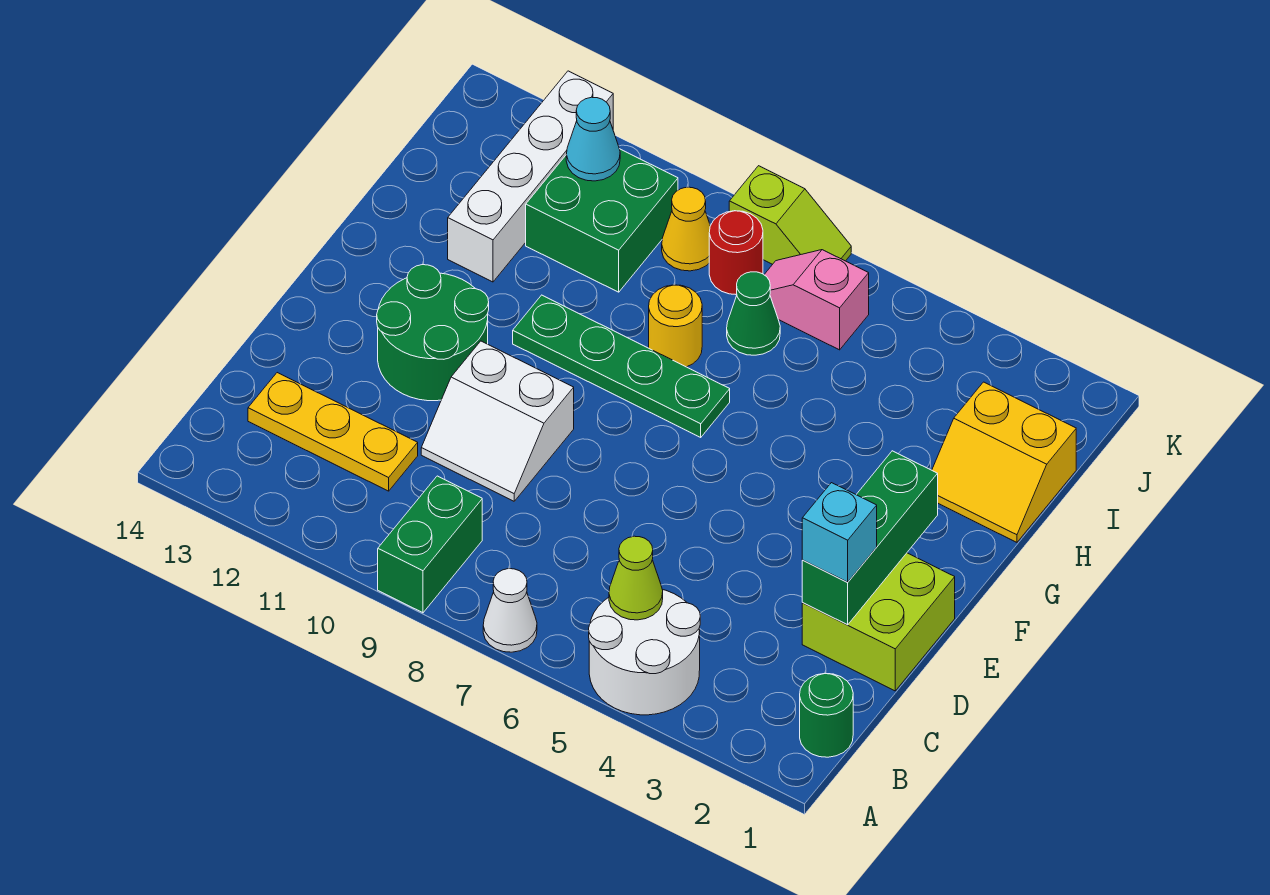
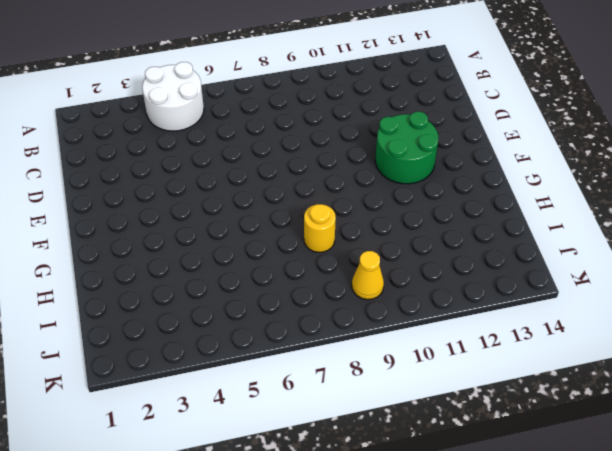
none -> white cone A7 level 1
none -> green brick A9:B9 level 1
none -> green round brick B1 level 1

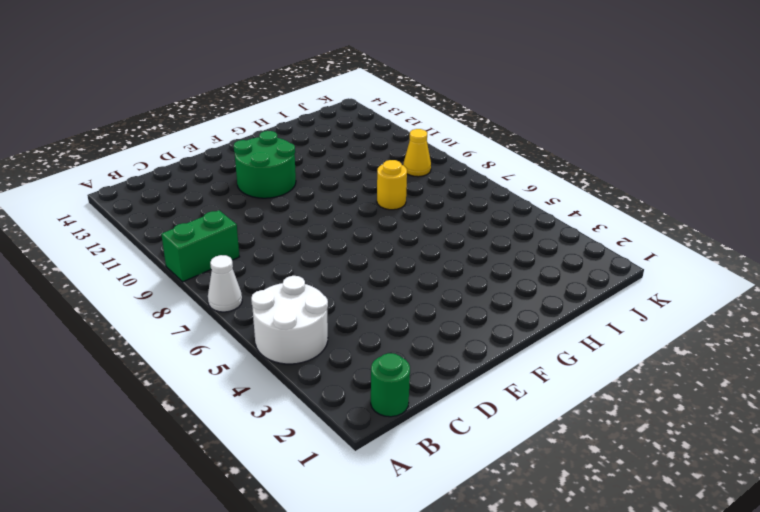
none -> yellow plate C11:C13 level 1
none -> lime brick D1:E2 level 1
none -> white slope D9:E10 level 1 top E

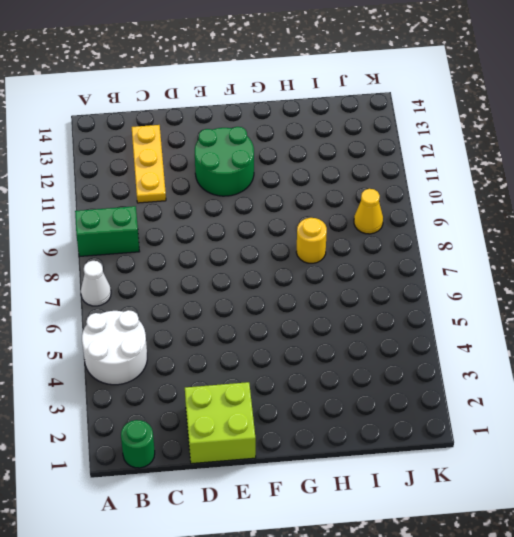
none -> white slope D9:E10 level 1 top E
none -> green plate G7:G10 level 1
none -> yellow slope H1:I2 level 1 top I

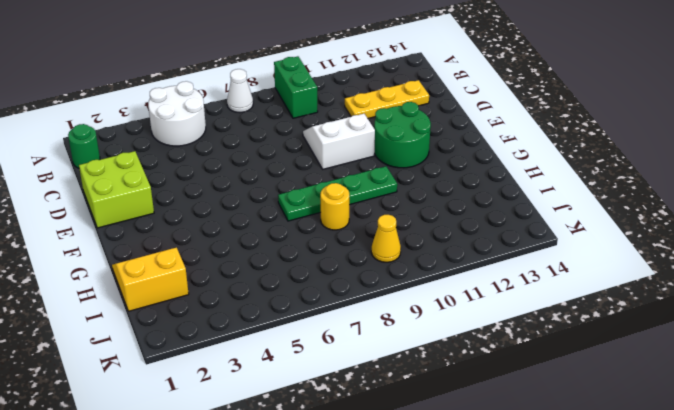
none -> white brick H12:K12 level 1
none -> green cone I7 level 1
none -> green brick I10:J11 level 1

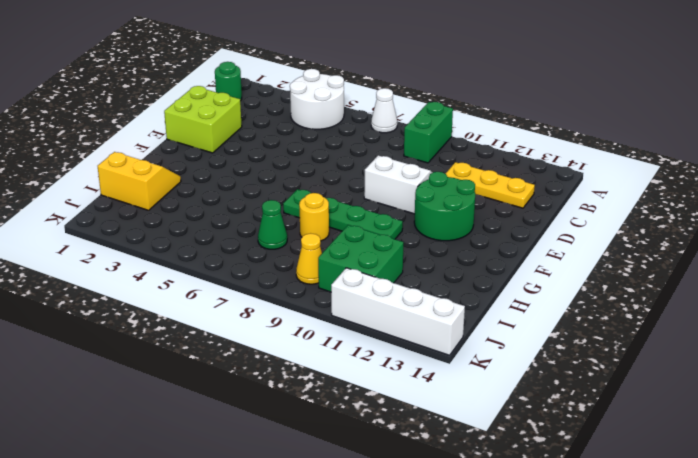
white brick K11:K14 level 1 -> white brick H12:K12 level 1
none -> pink slope J6:J7 level 1 top 6
none -> red round brick J8 level 1
none -> lime slope K7:K8 level 1 top 8

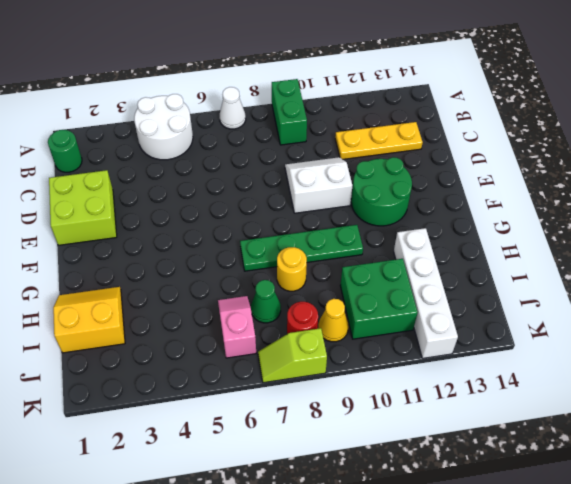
pink slope I6:J6 level 1 top J -> pink slope J6:J7 level 1 top 6
none -> lime cone B5 level 2
none -> green brick D2:F2 level 2
none -> cyan cone J11 level 2

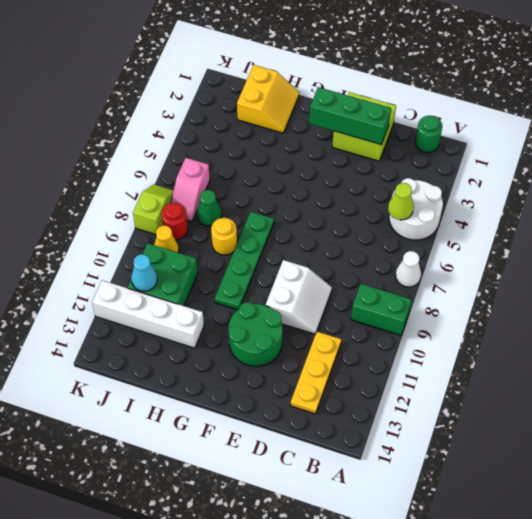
none -> cyan brick D2 level 3

